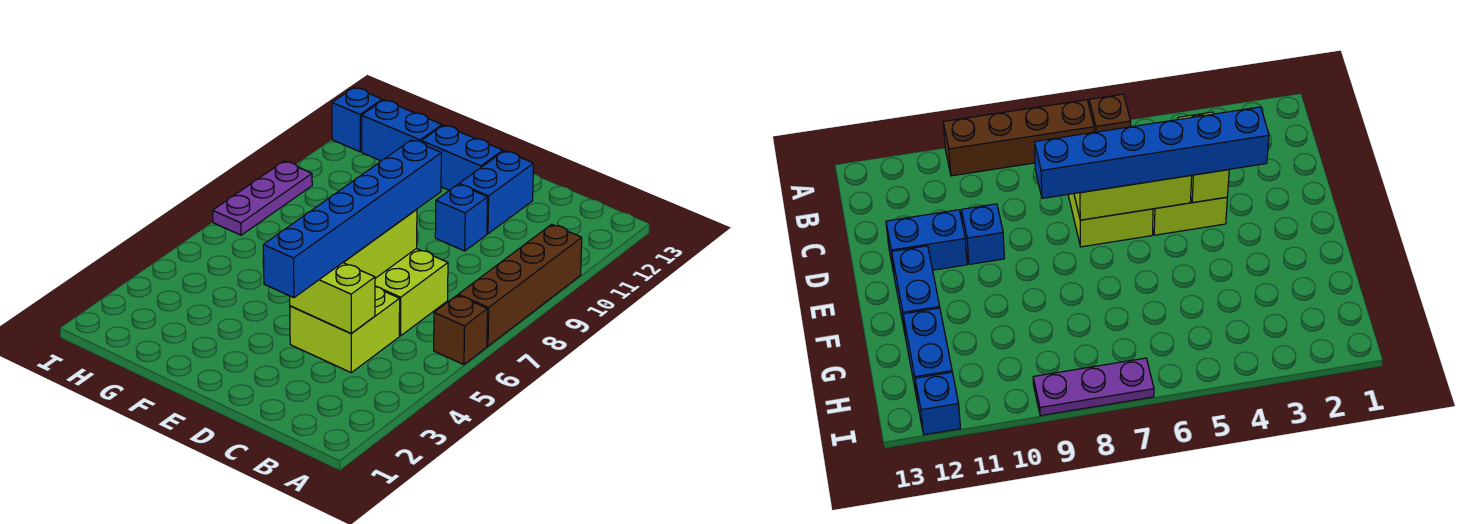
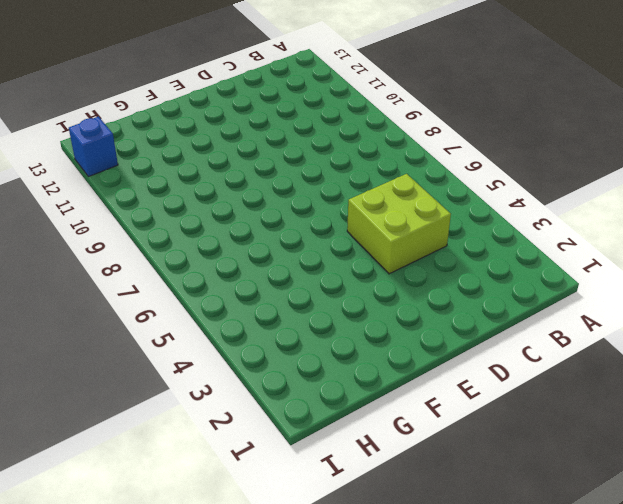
none -> brown brick A6 level 1
none -> brown brick A7:A10 level 1
none -> lime brick C6:D7 level 1

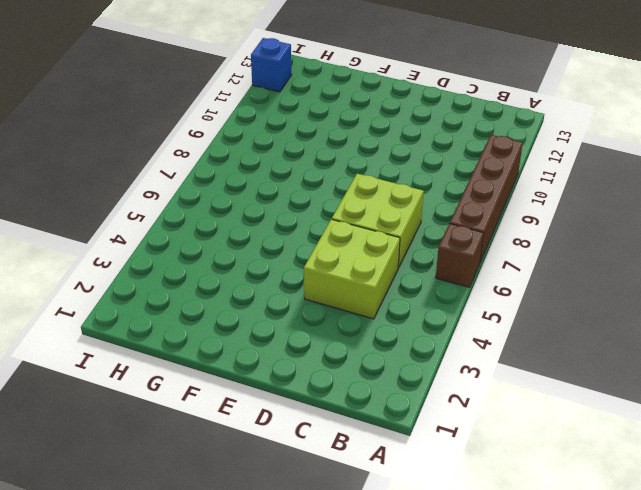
none -> blue brick D10 level 1
none -> blue brick D11:D12 level 1
none -> blue brick E12:F12 level 1

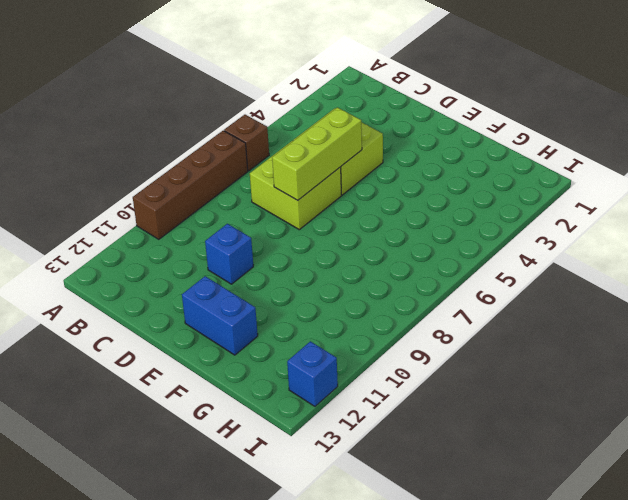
none -> blue brick D11:D12 level 1
none -> blue brick G12:H12 level 1
none -> purple plate I7:I9 level 1

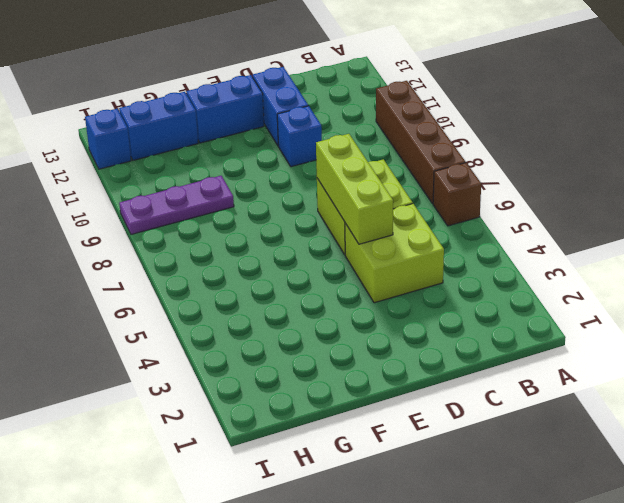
purple plate G9:I9 level 1 -> purple plate I7:I9 level 1
none -> lime brick C4:D4 level 2
none -> blue brick D3:D8 level 3

